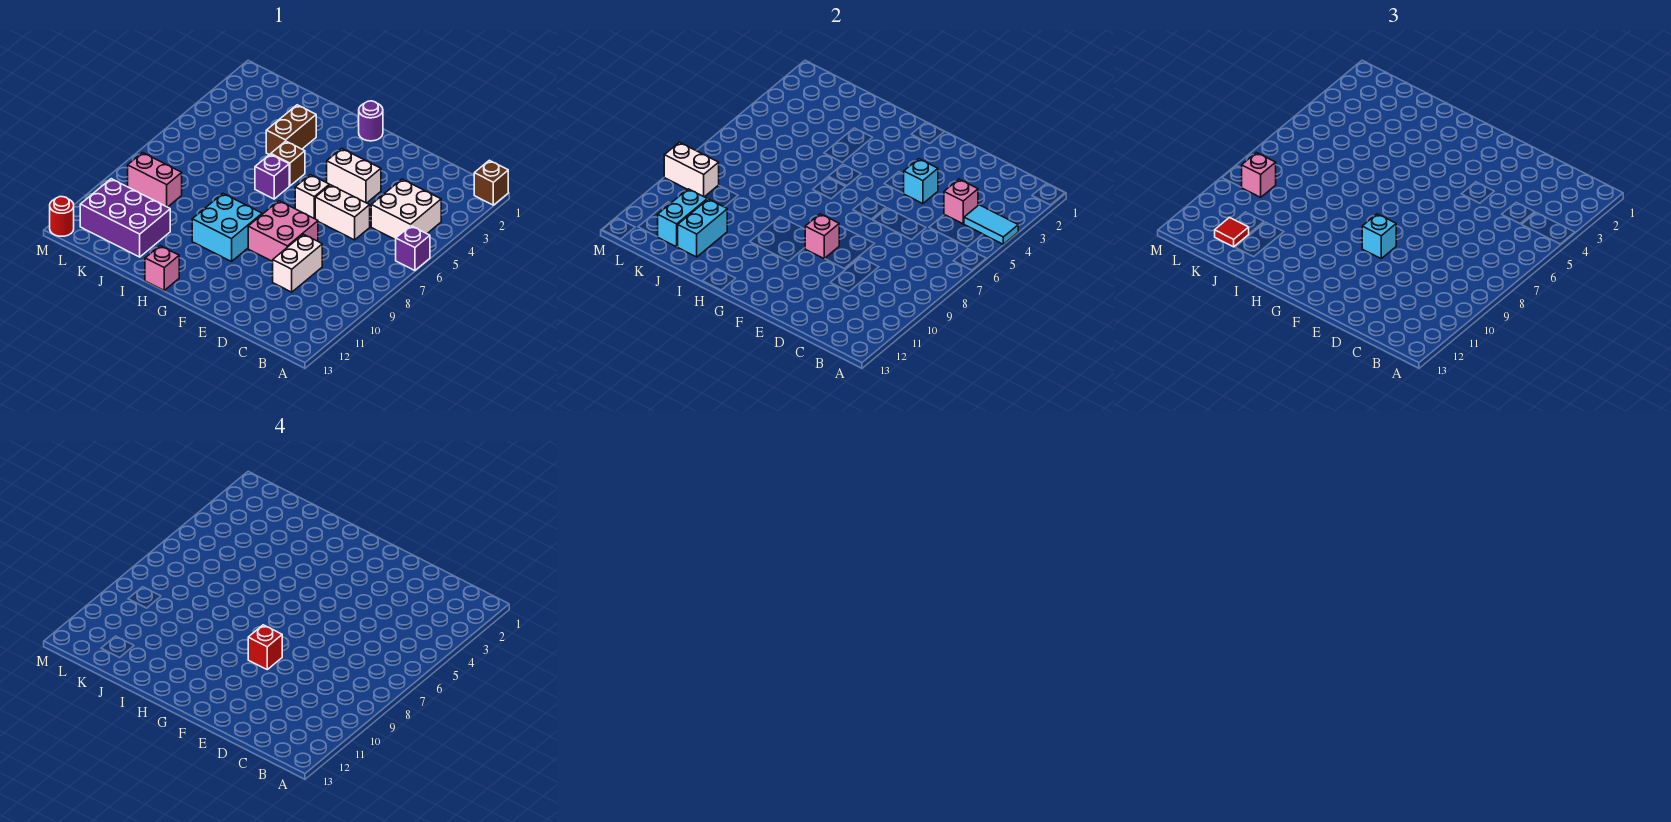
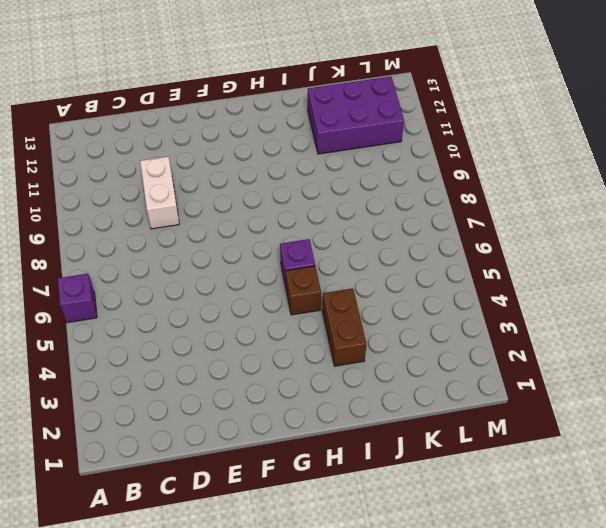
none -> brown brick A1 level 1
none -> white brick B4:C5 level 1
none -> white brick D6:E6 level 1

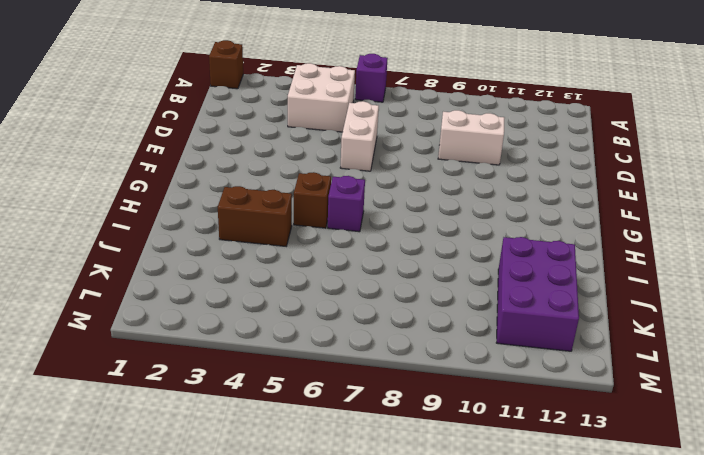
none -> white brick E4:F4 level 1
none -> pink brick E8:F9 level 1
none -> white brick F6 level 1

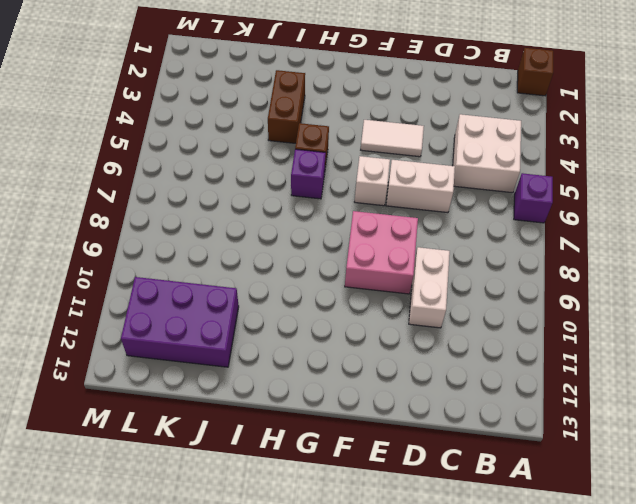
white tile E4:F4 level 1 -> white brick E4:F4 level 1
none -> purple round brick G1 level 1
none -> cyan brick G9:H10 level 1
none -> pink brick H13 level 1

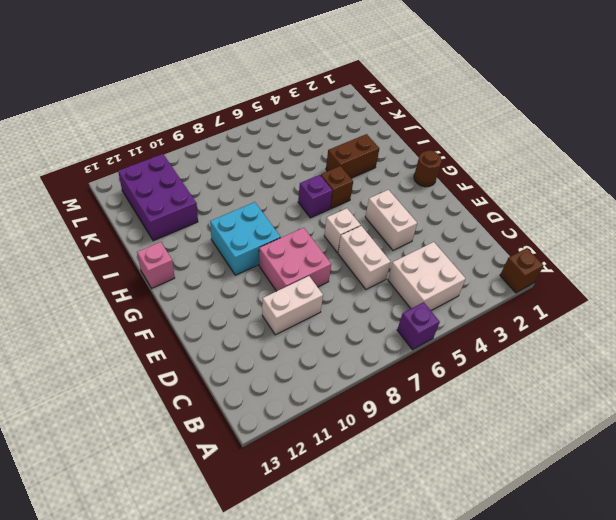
brown round brick G1 level 1 -> purple round brick G1 level 1
none -> pink brick K9:L9 level 1
none -> red round brick M13 level 1
none -> cyan tile A4:B4 level 2

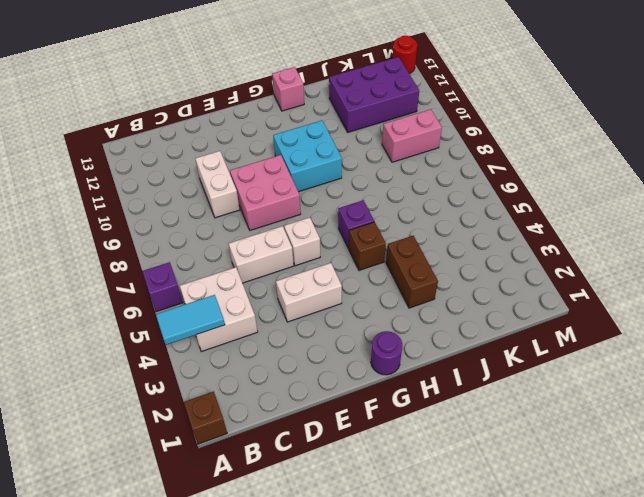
none -> pink brick C4 level 2
none -> cyan brick E4 level 2
none -> pink brick F9 level 2

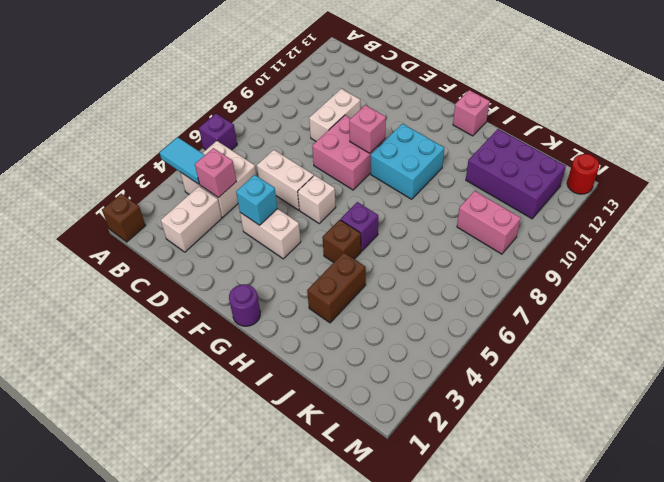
white brick C2:C3 level 1 -> white brick L9:M9 level 2
none -> cyan brick J11:J12 level 2
none -> cyan brick K11:K12 level 2
none -> cyan brick F9 level 3

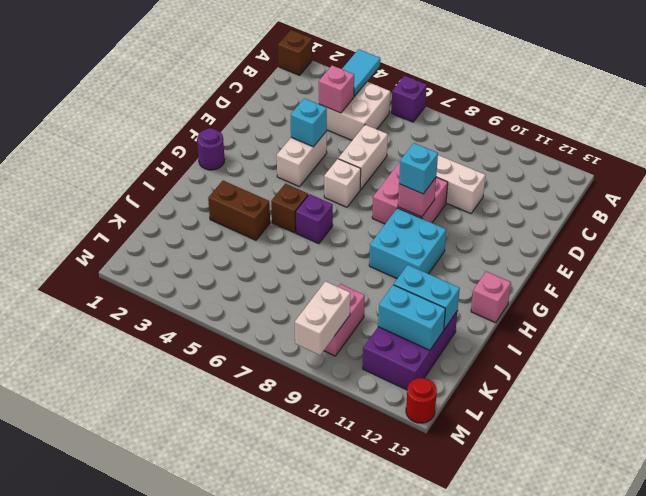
none -> red tile K12 level 3
none -> pink brick L9 level 3
none -> red brick F9 level 4

